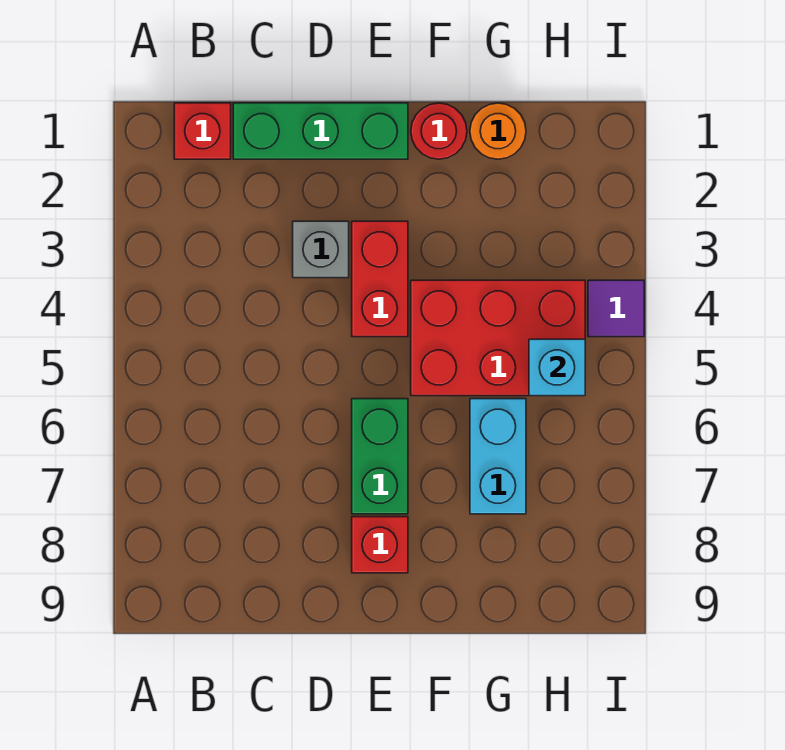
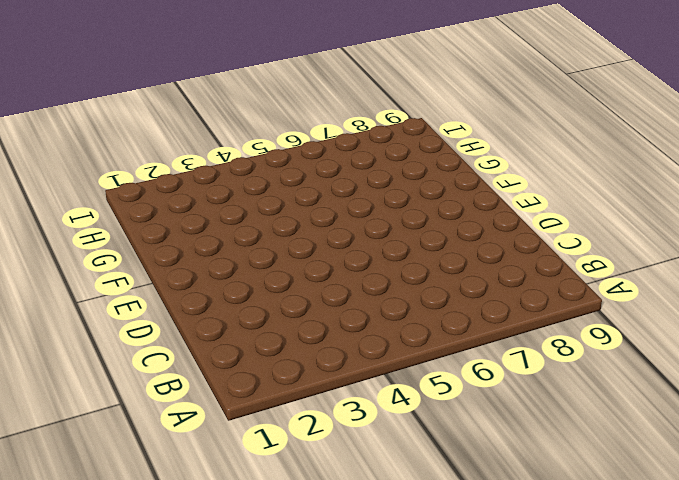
none -> red brick B1 level 1
none -> green brick C1:E1 level 1
none -> grey brick D3 level 1

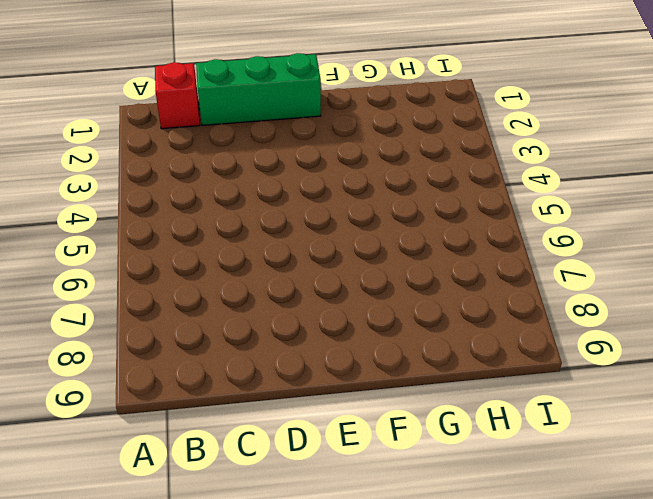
none -> grey brick D3 level 1
none -> red brick E3:E4 level 1
none -> green brick E6:E7 level 1

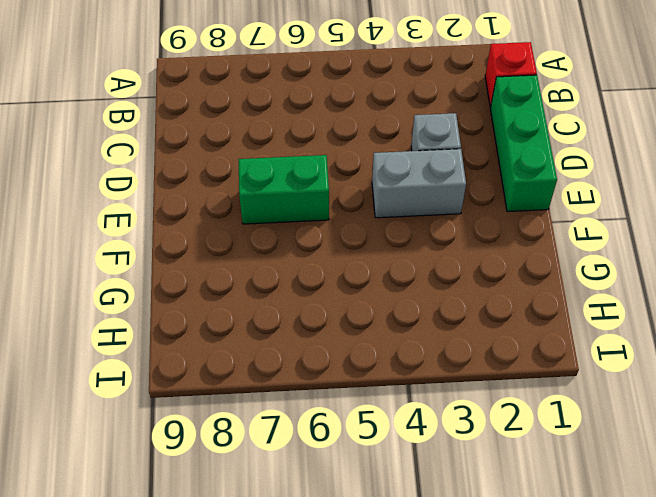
grey brick E3:E4 level 1 -> red brick E3:E4 level 1
none -> red brick E8 level 1
none -> red round brick F1 level 1
none -> red brick F4:H5 level 1

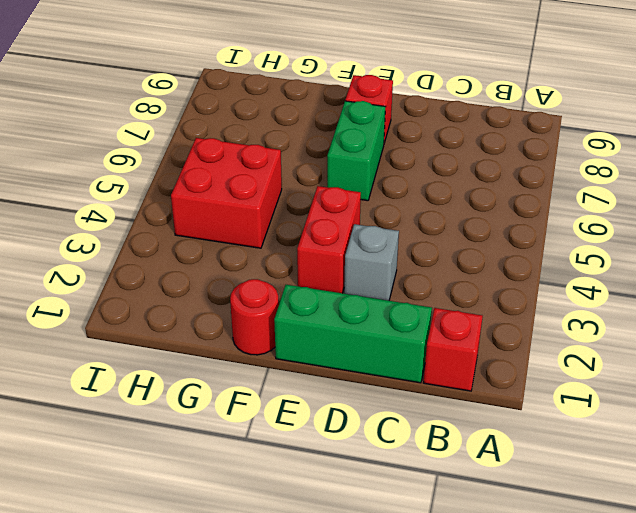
red brick G4:H5 level 1 -> red brick F4:H5 level 1
none -> orange round brick G1 level 1
none -> cyan brick G6:G7 level 1
none -> purple tile I4 level 1

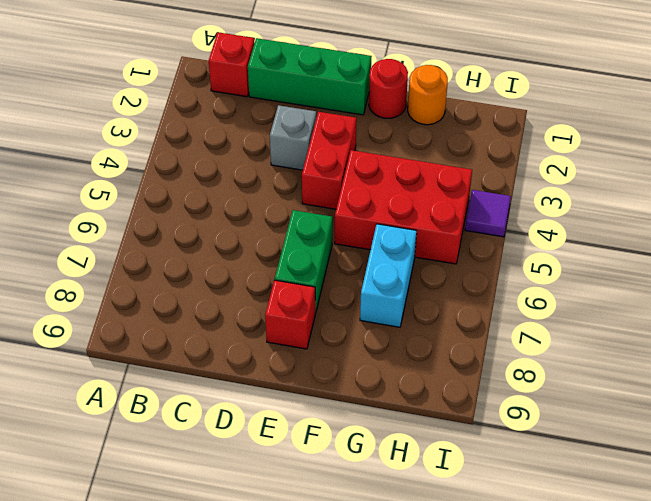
none -> cyan brick H5 level 2

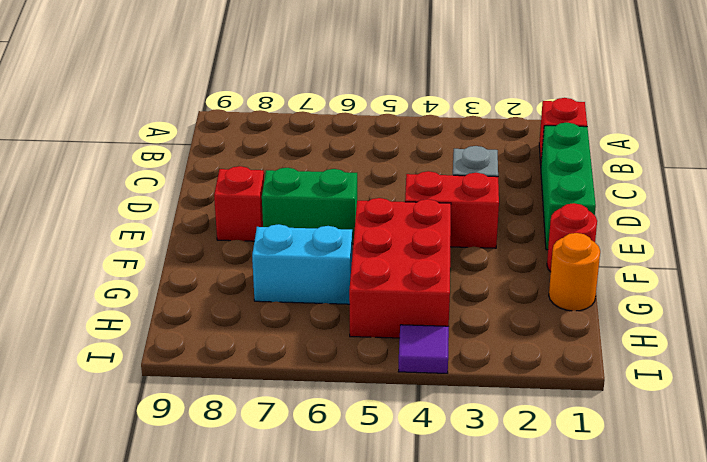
none -> cyan brick H5 level 2

